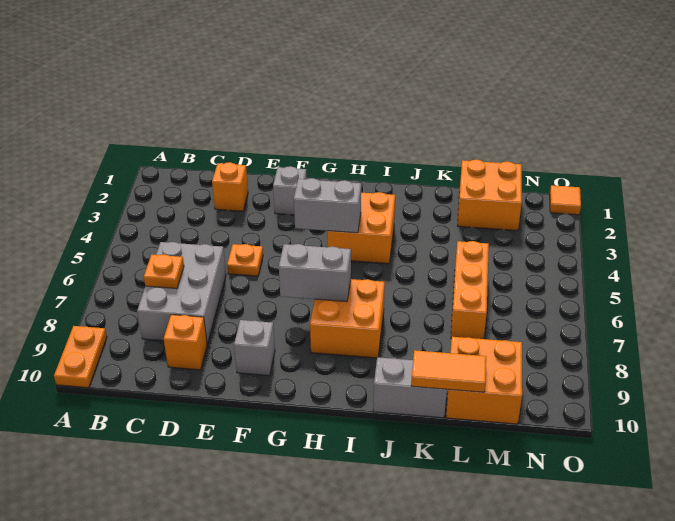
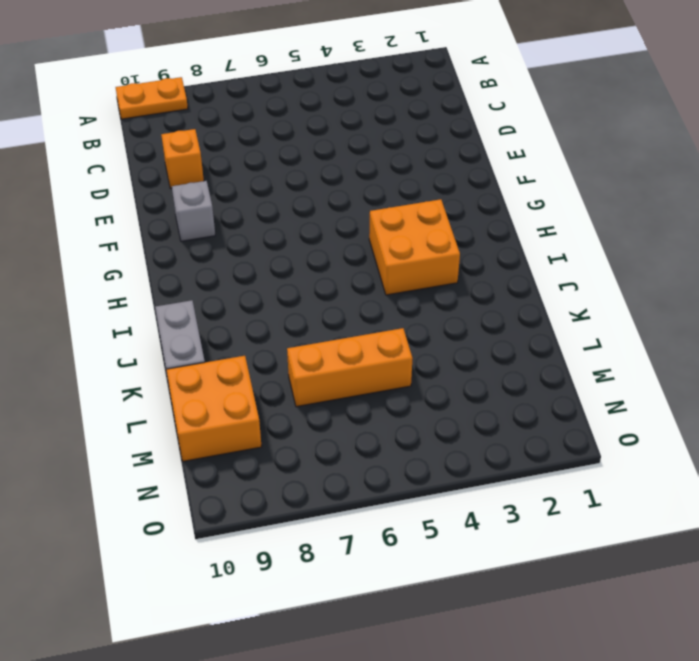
none -> grey brick C6:D8 level 1
none -> orange brick D2 level 1
none -> orange plate E5 level 1

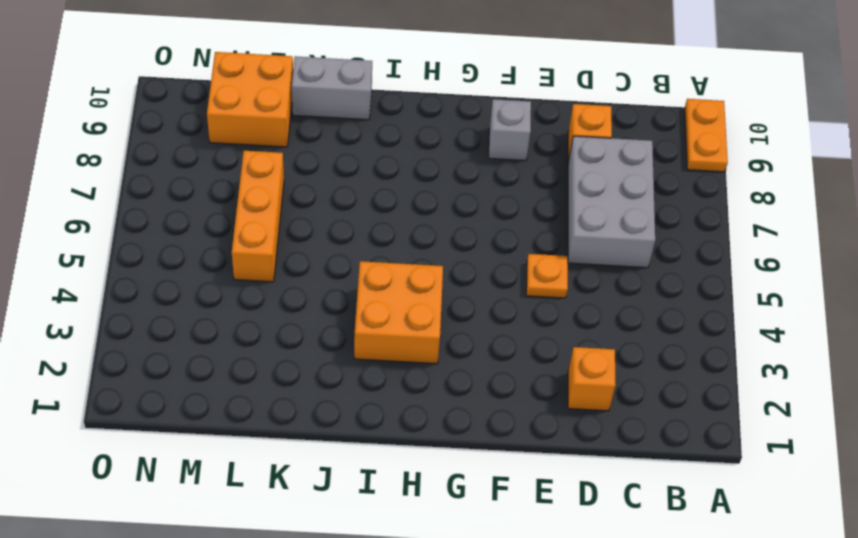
none -> grey brick F2 level 1
none -> orange brick H7:I8 level 1
none -> orange brick L1:M2 level 1

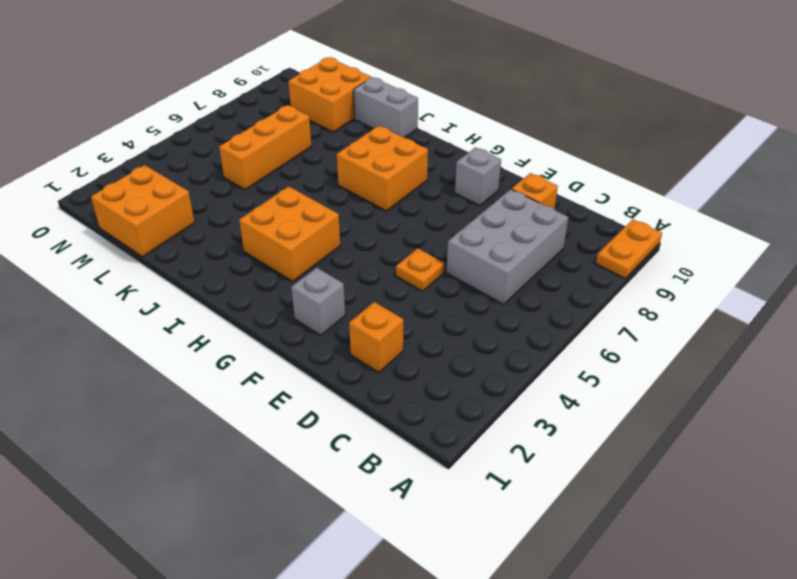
none -> orange tile O1 level 1
none -> orange plate C7 level 2
none -> grey brick G4:H4 level 2

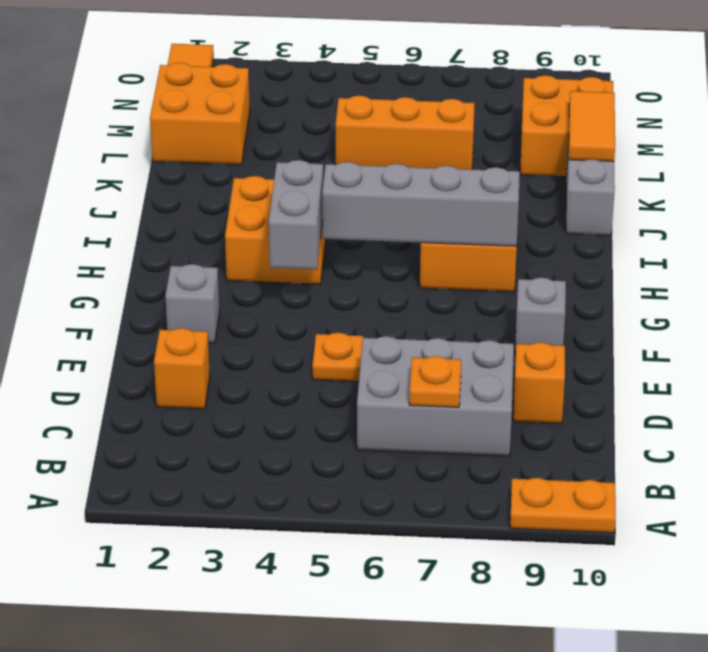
grey brick H5:H8 level 2 -> grey brick G7:H7 level 2

